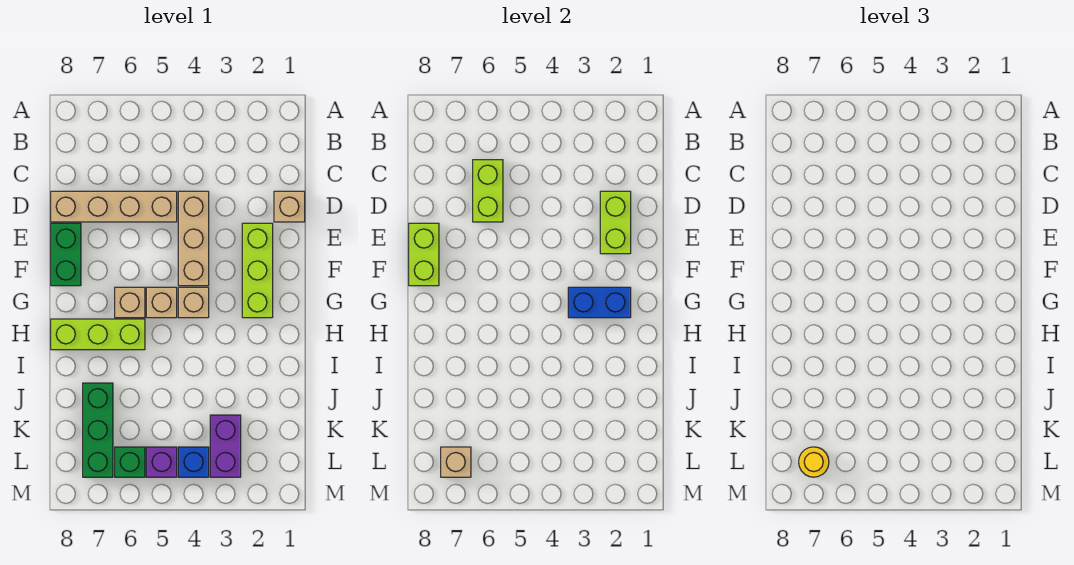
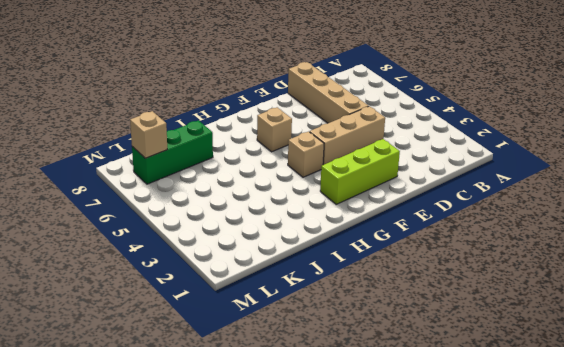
none -> tan brick D1 level 1
none -> green brick E8:F8 level 1
none -> tan brick G5 level 1

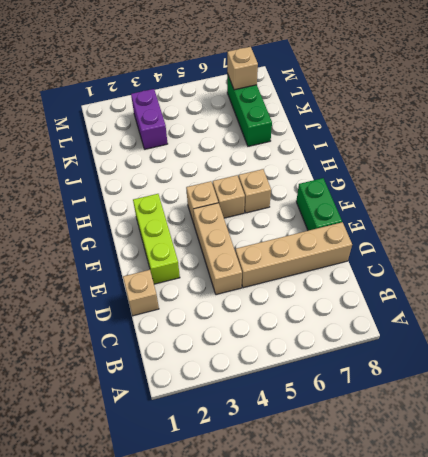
none -> lime brick H6:H8 level 1
none -> blue brick L4 level 1
none -> purple brick L5 level 1

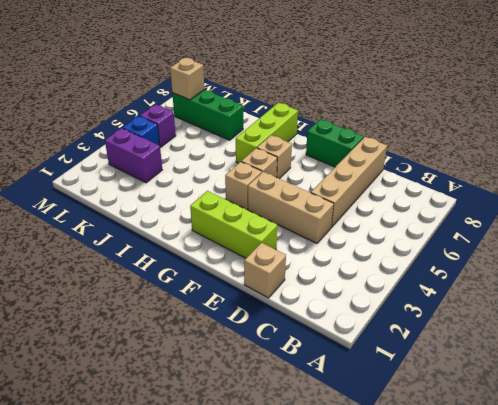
none -> green brick L6 level 1
none -> lime brick C6:D6 level 2
none -> lime brick D2:E2 level 2

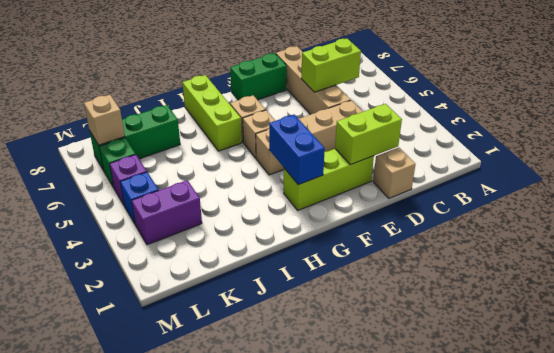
none -> lime brick E8:F8 level 2
none -> yellow round brick L7 level 3

